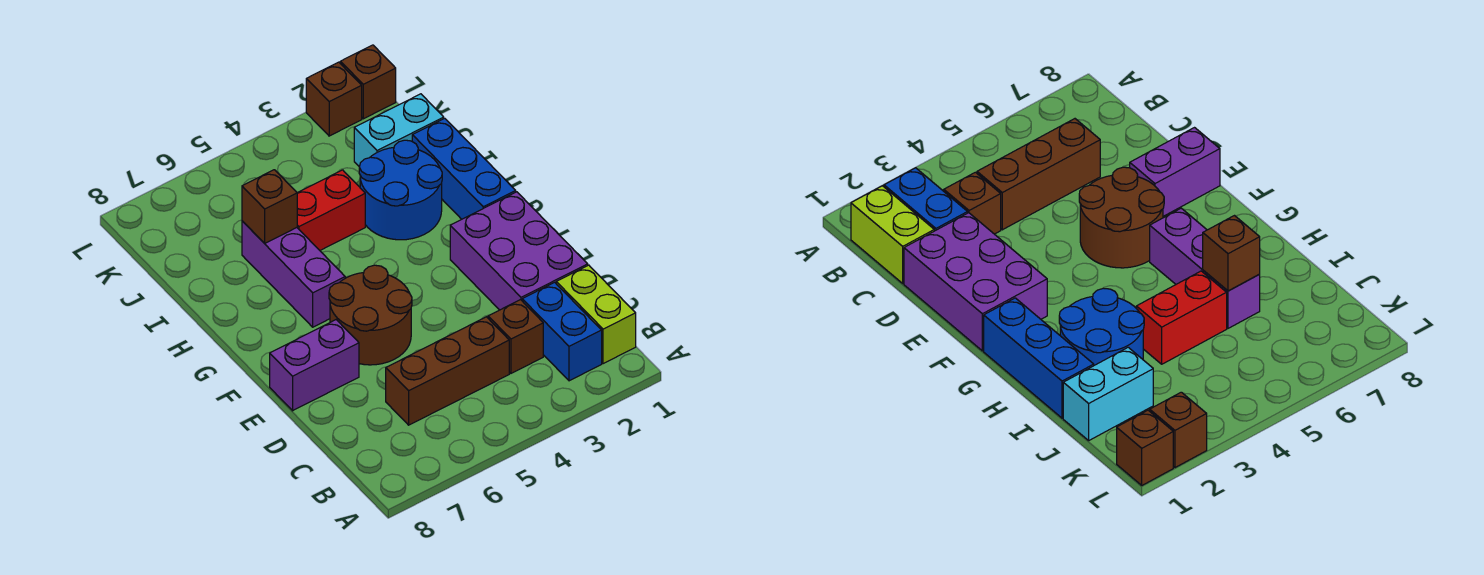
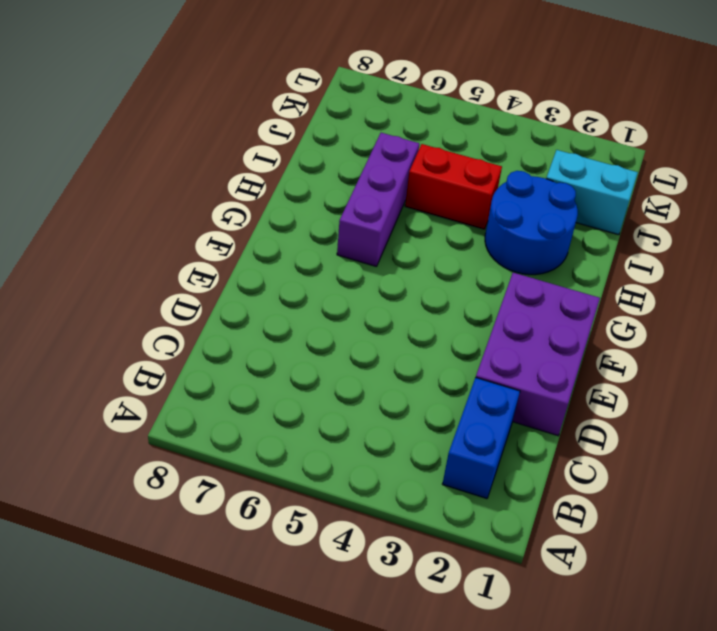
none -> lime brick B1:C1 level 1
none -> brown brick C3 level 1
none -> brown brick C4:C6 level 1

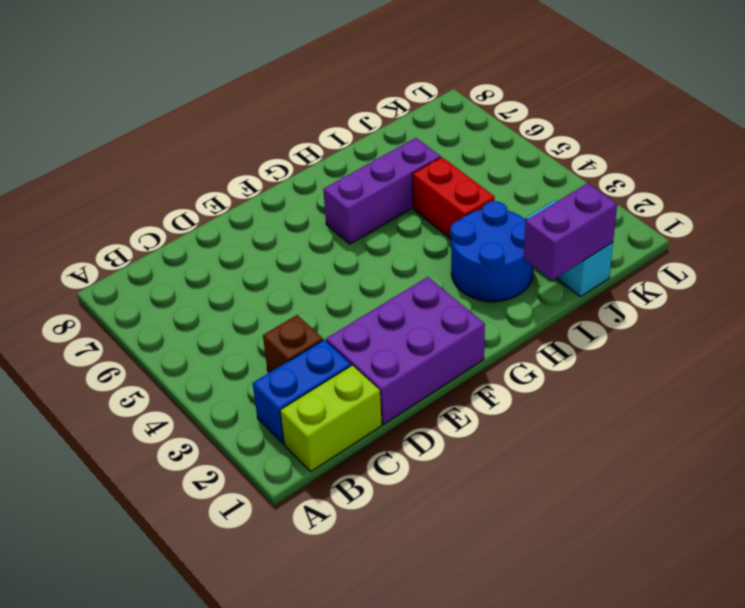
purple brick I1:J1 level 2 -> purple brick E7:E8 level 1
none -> brown brick C4:C6 level 1
none -> brown round brick E5:F6 level 1
none -> blue brick G1:I1 level 1

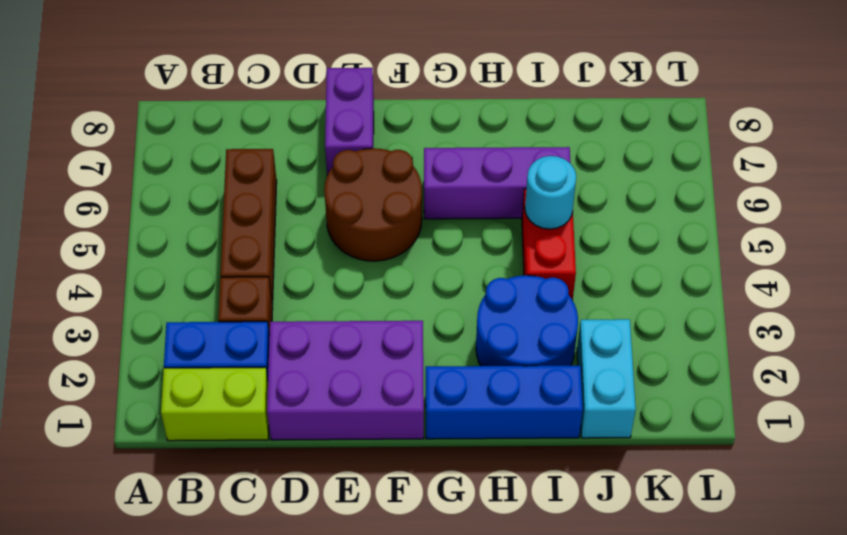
cyan round brick I5 level 2 -> none
none -> brown brick L1 level 1
none -> brown brick L2 level 1
none -> brown brick I6 level 2

